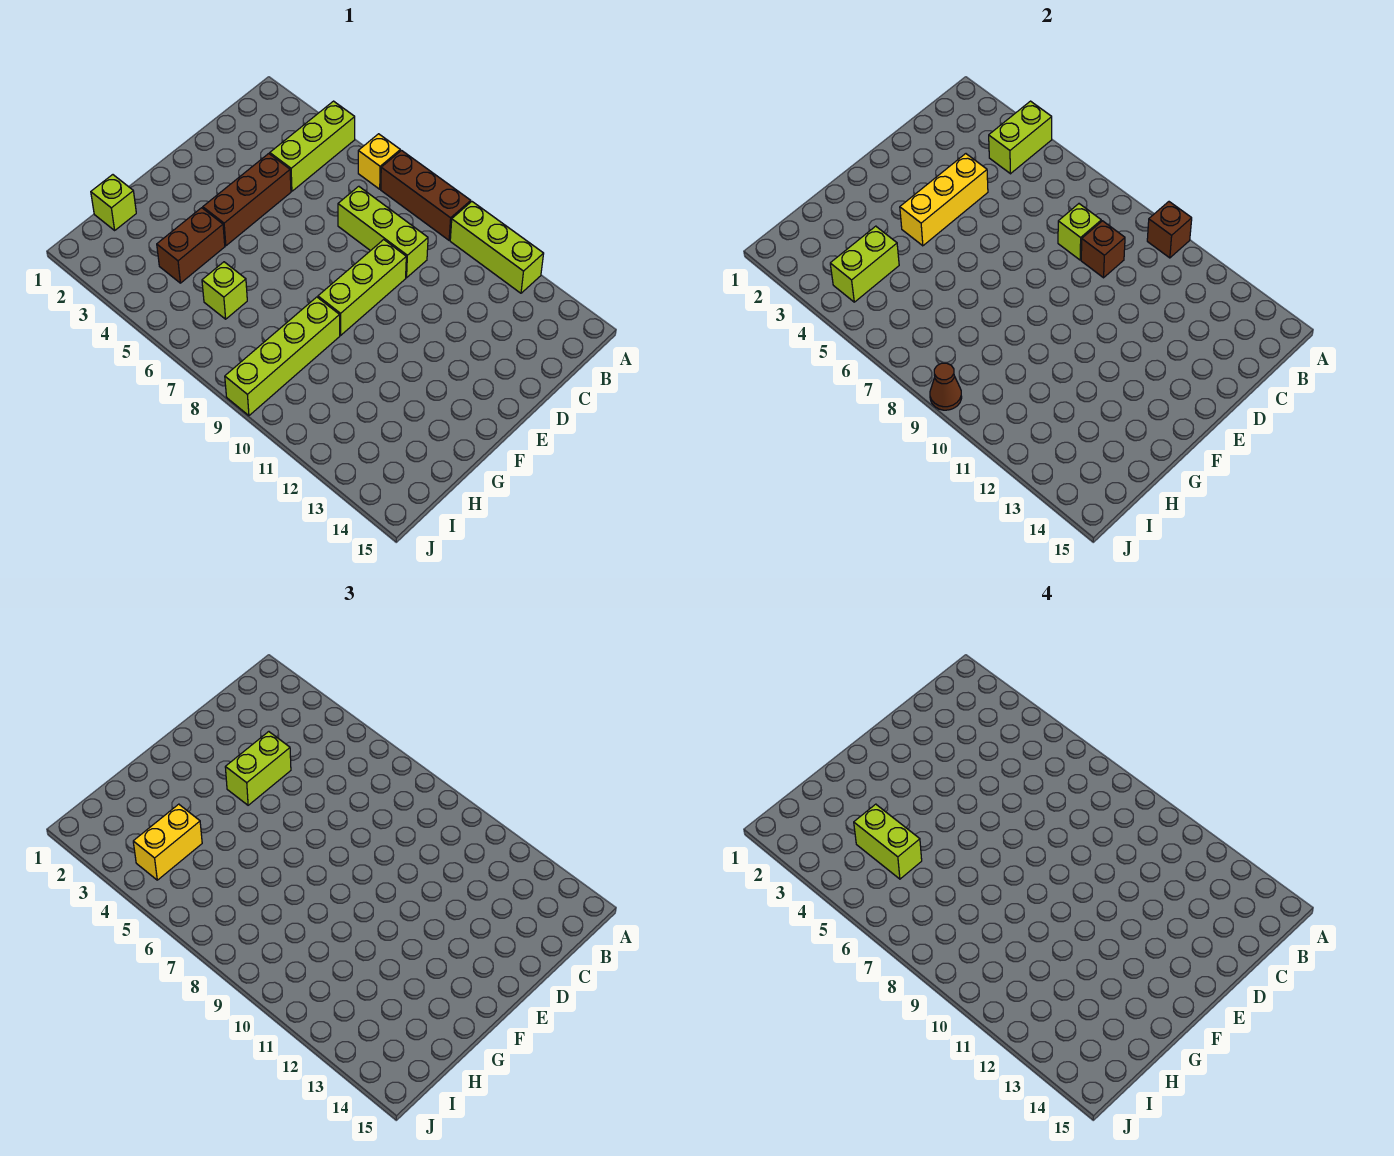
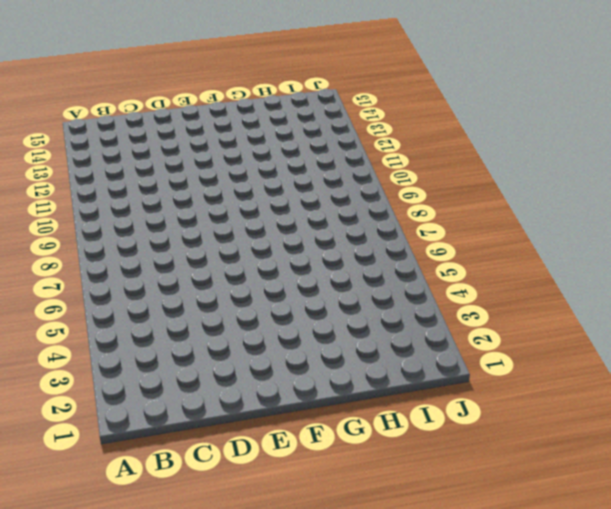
none -> lime brick A4:C4 level 1
none -> yellow brick A6 level 1
none -> brown brick A7:A9 level 1

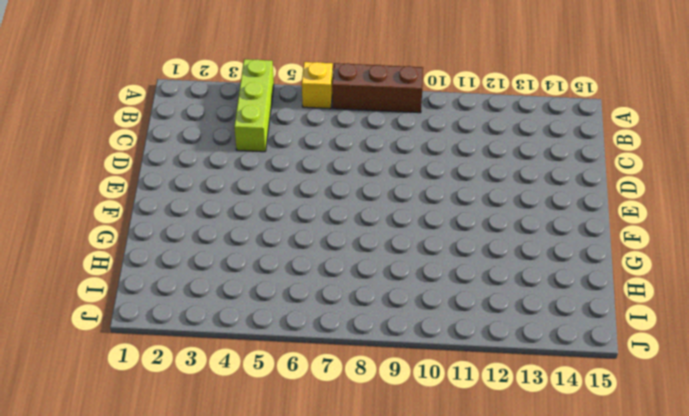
none -> lime brick A10:A12 level 1
none -> lime brick C7:C9 level 1
none -> brown brick D4:F4 level 1

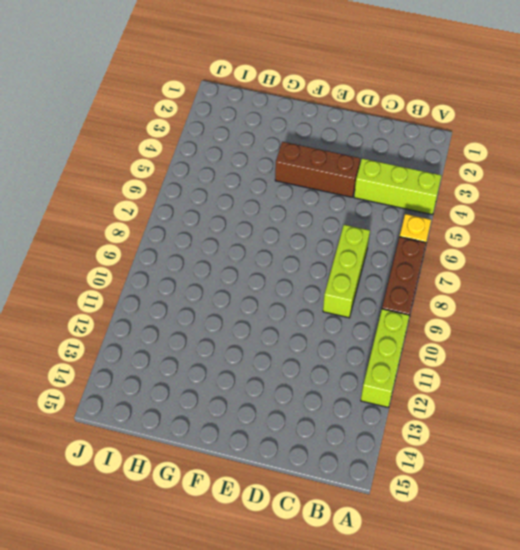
none -> lime brick D9:F9 level 1
none -> brown brick G4:H4 level 1
none -> lime brick G9:J9 level 1

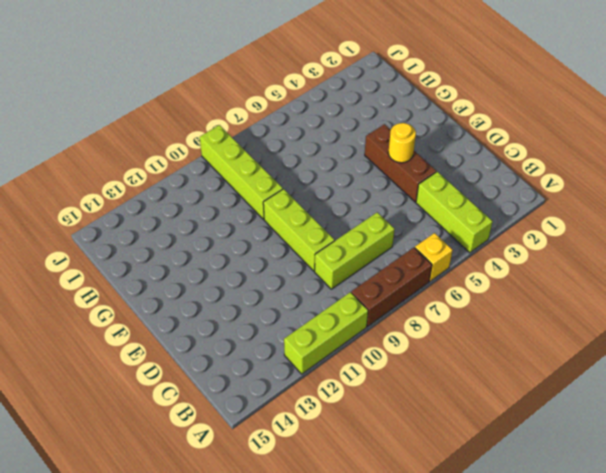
yellow round brick E4 level 2 -> yellow brick D4:F4 level 2
none -> brown brick G4:H4 level 1
none -> lime brick H1 level 1
none -> lime brick H6 level 1

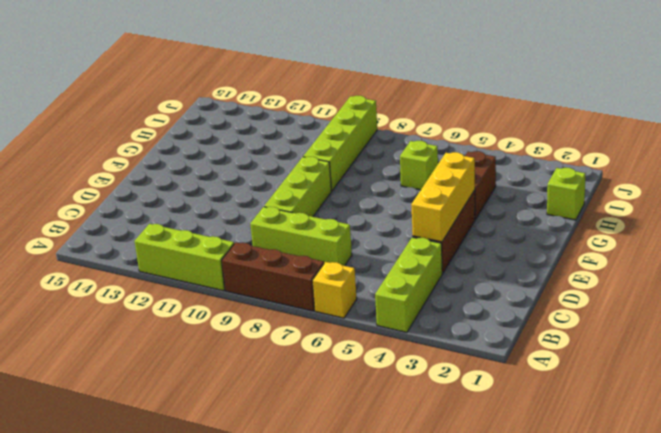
none -> lime brick A4:B4 level 2
none -> brown brick A10 level 2
none -> lime brick C8 level 2

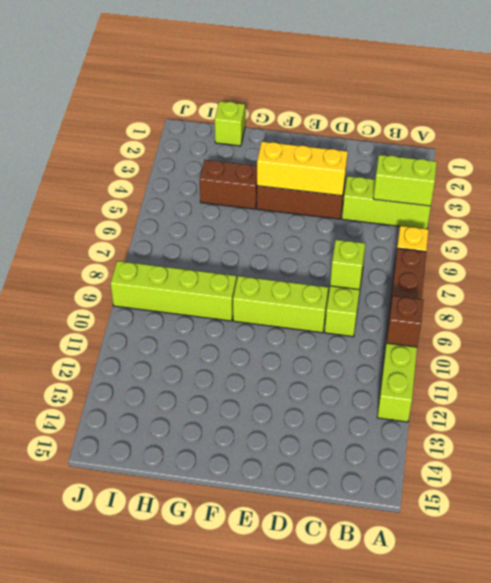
none -> lime brick H6 level 1
none -> brown brick C9 level 2
none -> lime brick H4:I4 level 2

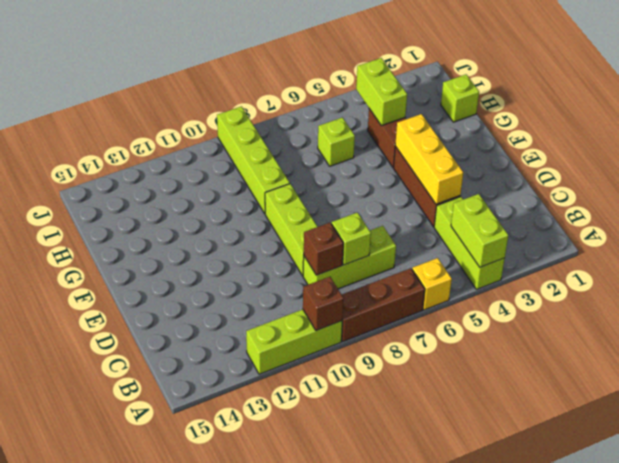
none -> brown cone J9 level 2
none -> lime brick D4:E4 level 3
none -> yellow brick H4:I4 level 3

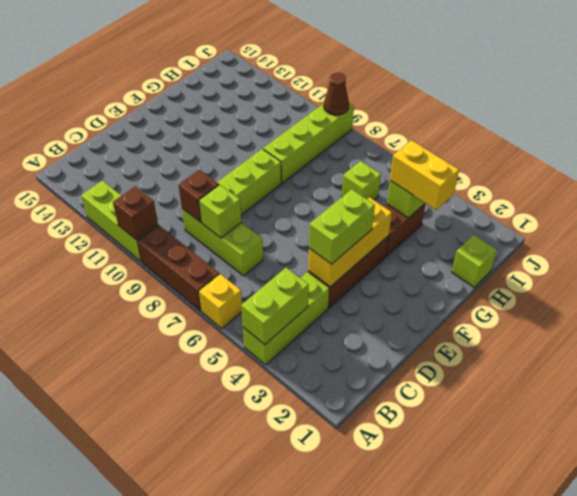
yellow brick H3:H4 level 3 -> yellow brick H4:I4 level 3
none -> lime brick H4:H5 level 4

